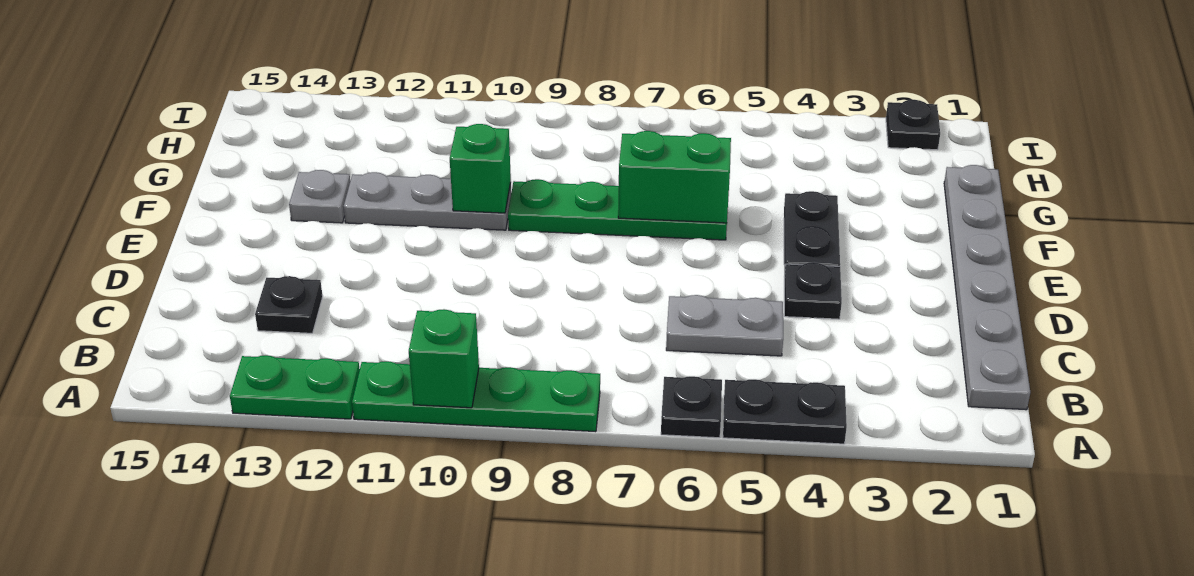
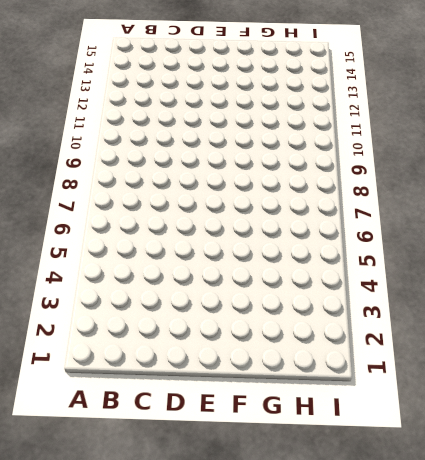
none -> black plate A4:A5 level 1
none -> black plate A6 level 1
none -> green plate A8:A11 level 1

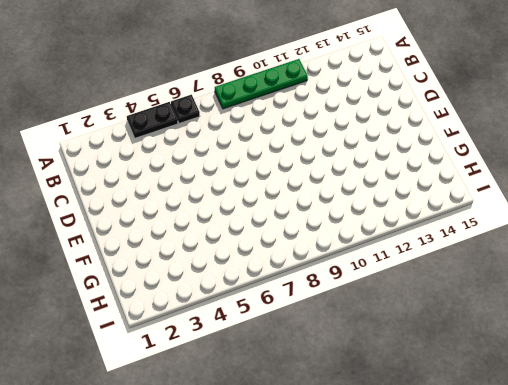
none -> green plate A12:A13 level 1
none -> grey plate B1:G1 level 1
none -> grey plate C5:C6 level 1

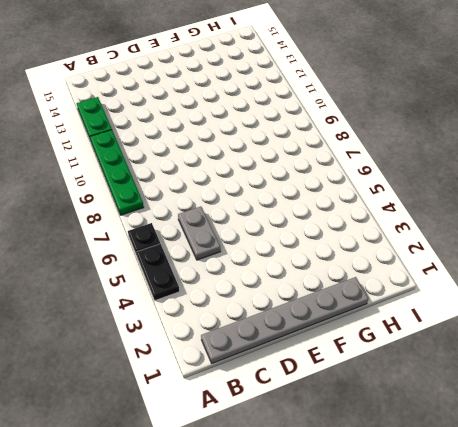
none -> black plate C13 level 1
none -> black plate D4 level 1
none -> black plate E4:F4 level 1

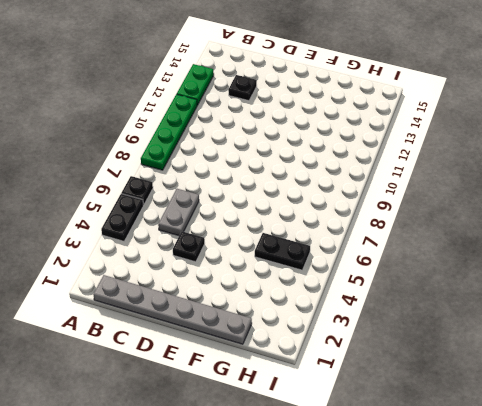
black plate G5:H5 level 1 -> black plate E4:F4 level 1
none -> green plate F6:F9 level 1
none -> grey plate F10:F12 level 1
none -> grey plate F13 level 1

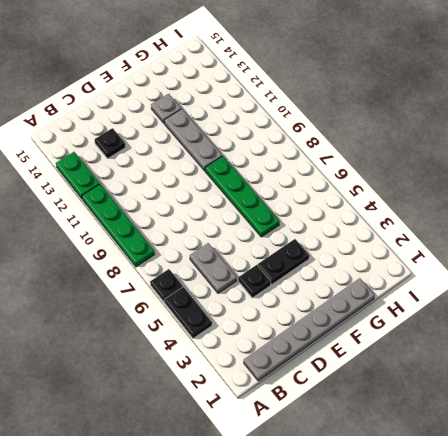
none -> black plate I2 level 1
none -> green brick A10 level 2
none -> green brick F6:F7 level 2

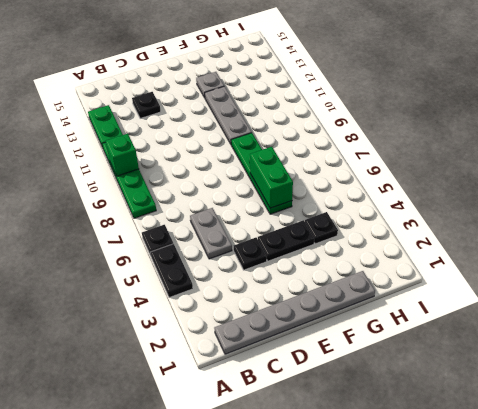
black plate G4 level 1 -> black plate I2 level 1
none -> green brick F10 level 2

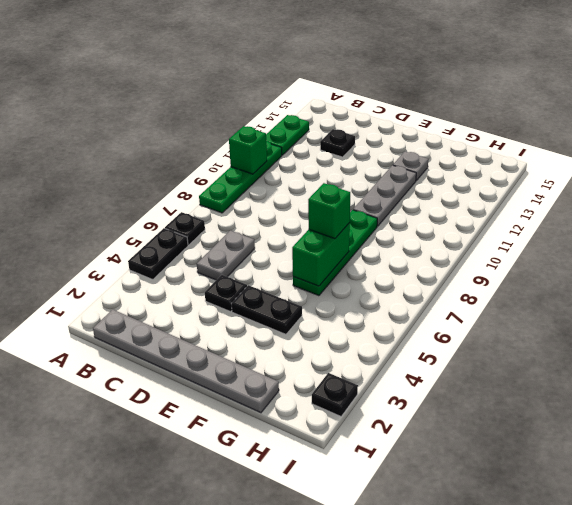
green brick F7 level 3 -> green brick F10 level 2

